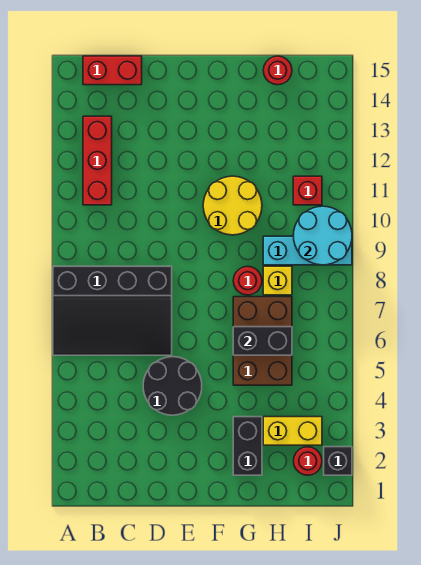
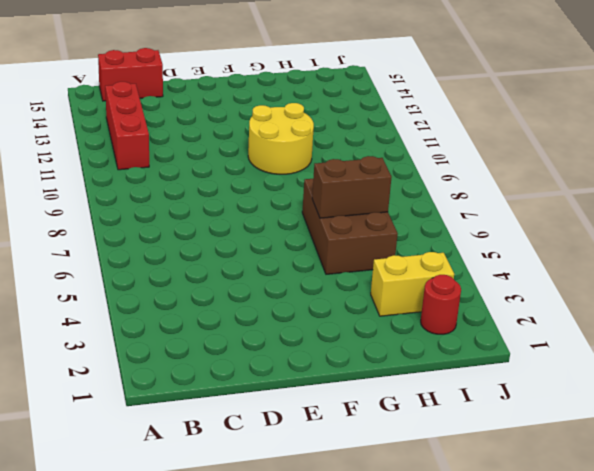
brown brick G6:H6 level 2 -> black brick G6:H6 level 2
none -> black slope A6:D8 level 1 top 8
none -> black round brick D4:E5 level 1
none -> black brick G2:G3 level 1

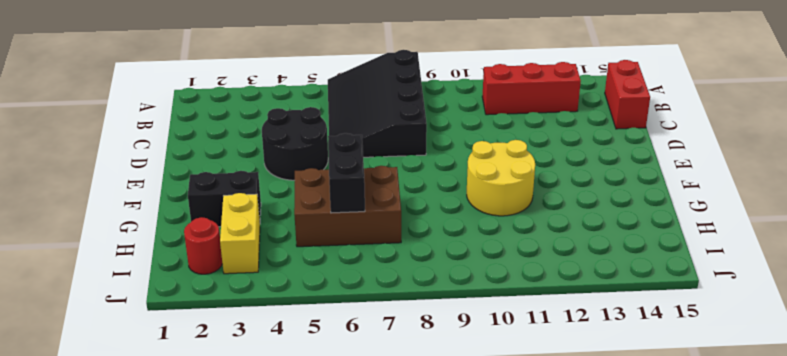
none -> red round brick G8 level 1
none -> yellow brick H8 level 1
none -> cyan brick H9:J9 level 1

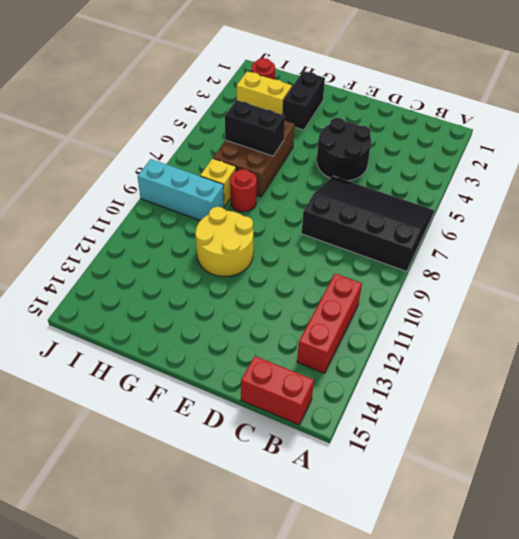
none -> red round brick H15 level 1
none -> red brick I11 level 1
none -> black brick J2 level 1

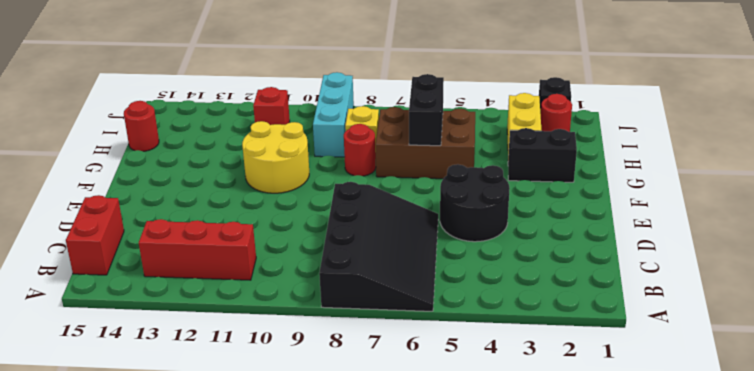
none -> cyan round brick I9:J10 level 2

